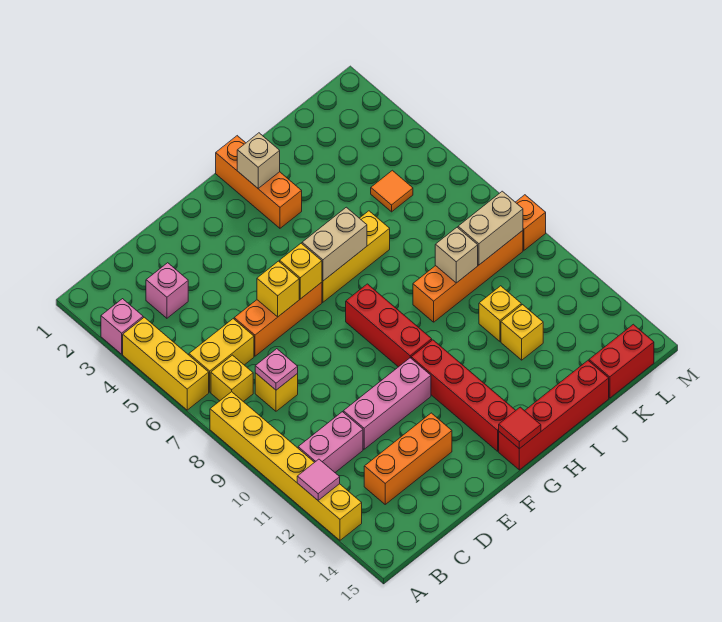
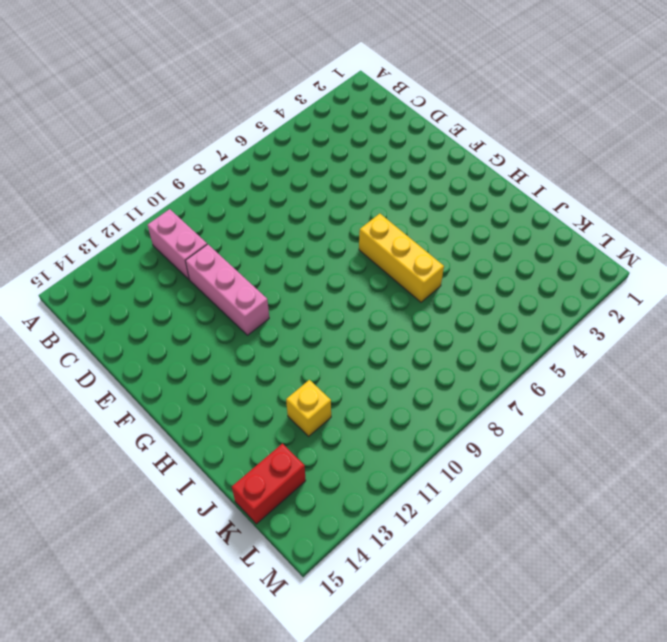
red brick K14:K15 level 1 -> red brick K15:L15 level 1
none -> pink brick A3 level 1
none -> yellow brick A4:A6 level 1
none -> yellow brick A8:A13 level 1
none -> yellow brick B6:C6 level 1

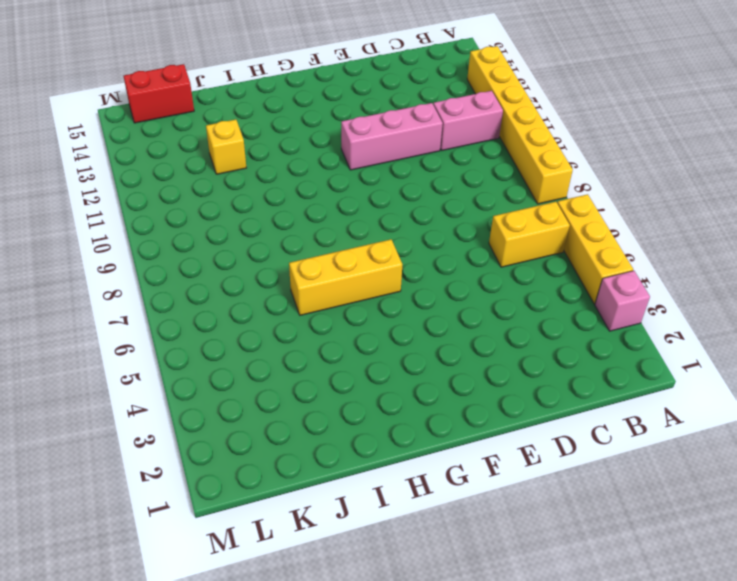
none -> yellow brick B7 level 1
none -> pink brick C3 level 1
none -> yellow brick C8 level 1
none -> orange brick C13:E13 level 1

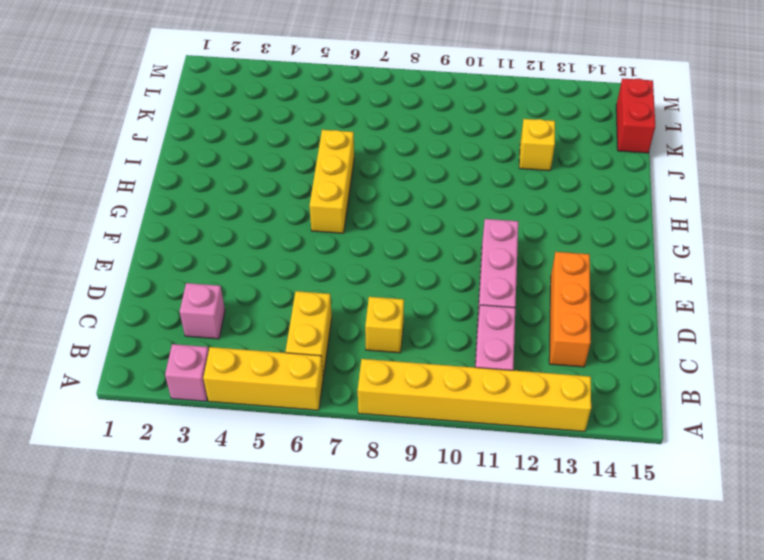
none -> yellow brick B7 level 1
none -> orange brick D6:F6 level 1
none -> red brick G8:G10 level 1
none -> red brick G11:G14 level 1

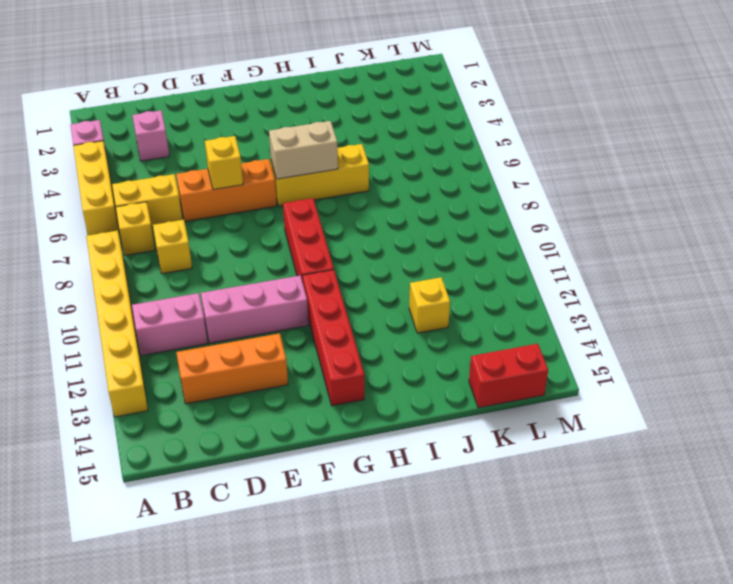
none -> red brick G15:J15 level 1
none -> orange brick H1:H3 level 1
none -> orange brick I9:L9 level 1
none -> yellow brick J11 level 1

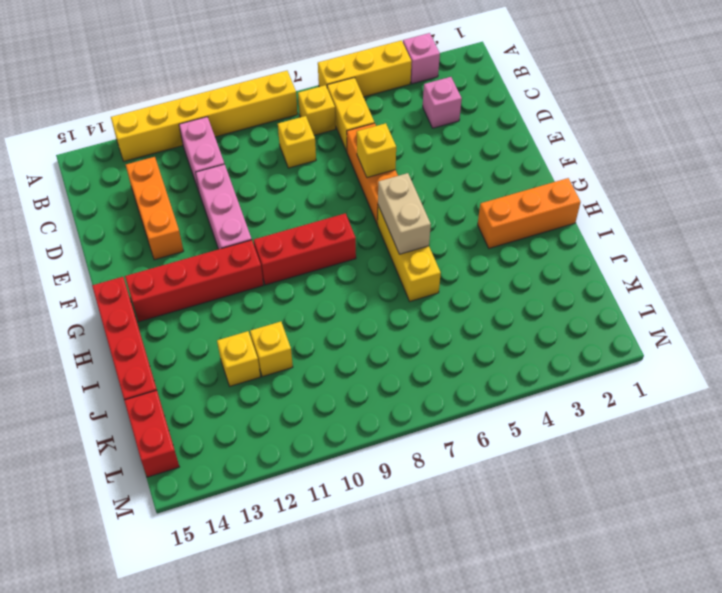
none -> orange brick I9:L9 level 1
none -> orange tile K5 level 1
none -> orange brick M9 level 1
none -> pink tile A12 level 2

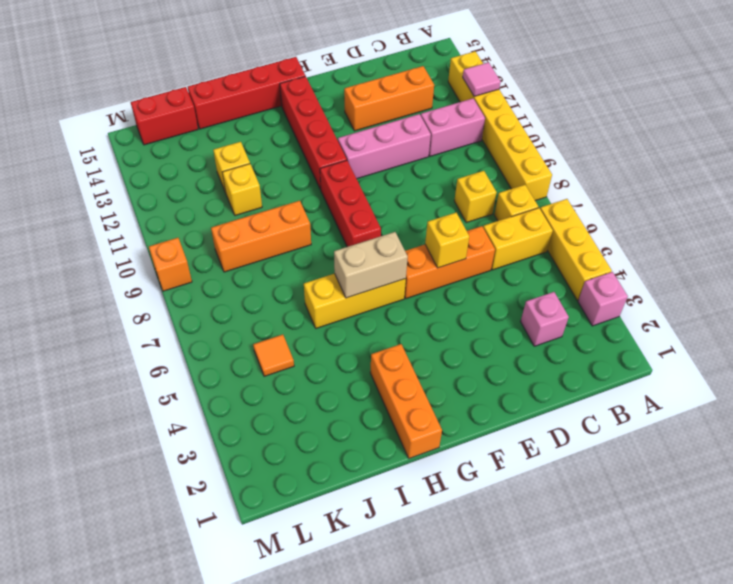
orange brick I9:K9 level 1 -> orange brick I9:L9 level 1
none -> pink plate C8 level 2
none -> yellow brick F6 level 2
none -> red tile G15 level 2
none -> tan brick H2 level 2

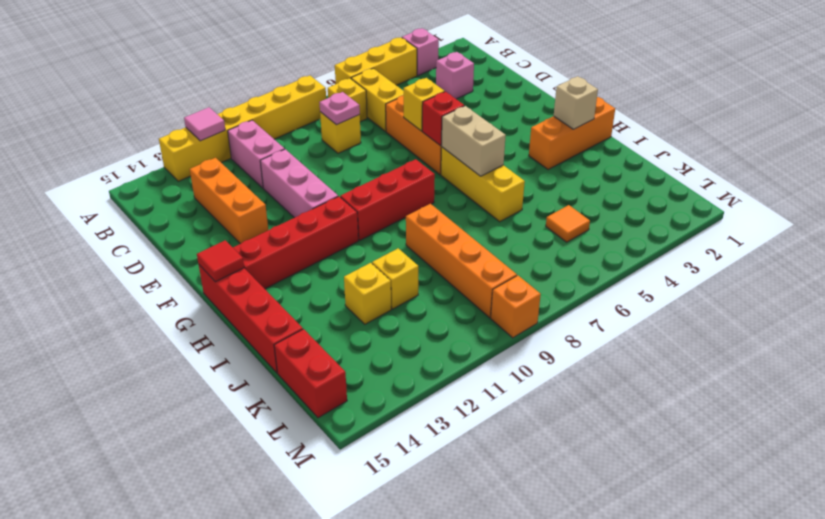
red brick F6 level 2 -> yellow brick F6 level 2
none -> tan brick J9 level 2
none -> tan brick K9:L9 level 2

